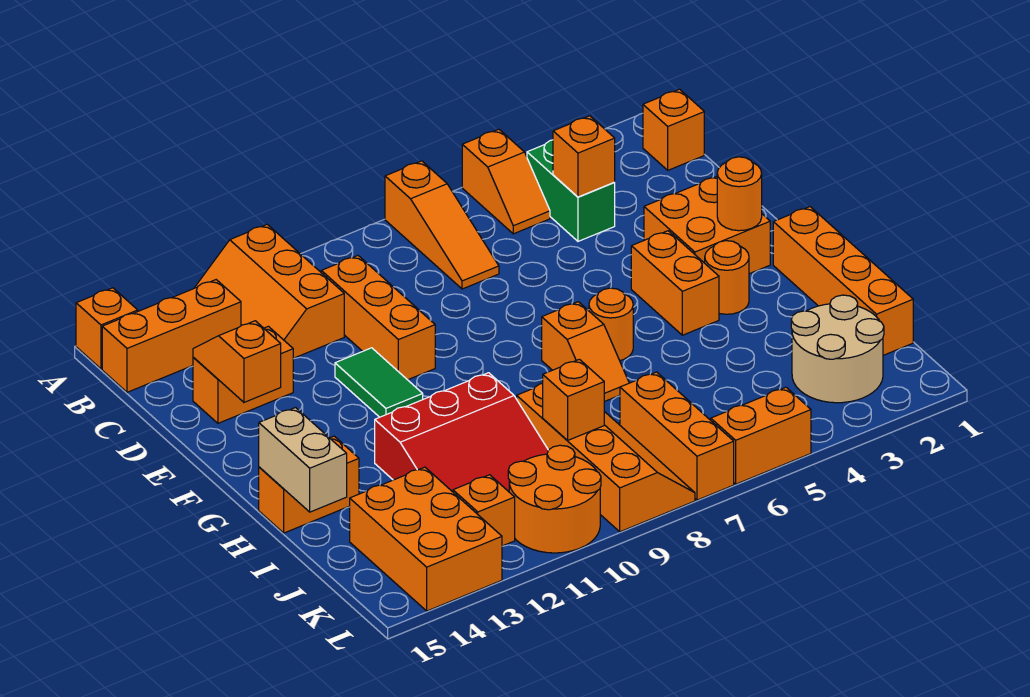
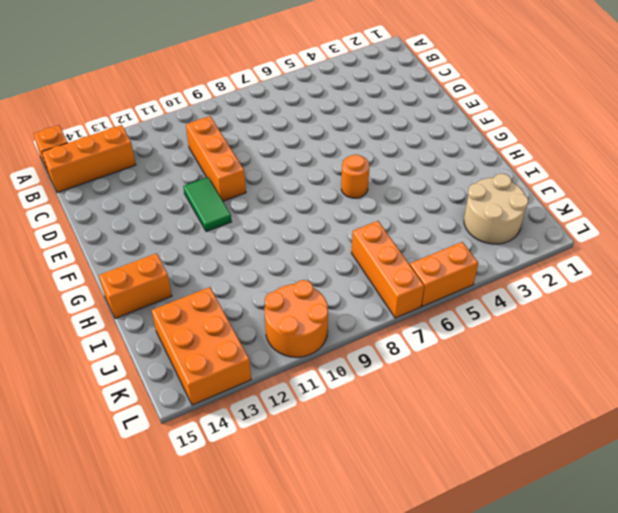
none -> orange slope A5:B5 level 1 top A
none -> orange slope A7:C7 level 1 top A
none -> orange slope A11:C12 level 1 top 11
none -> orange brick B1 level 1

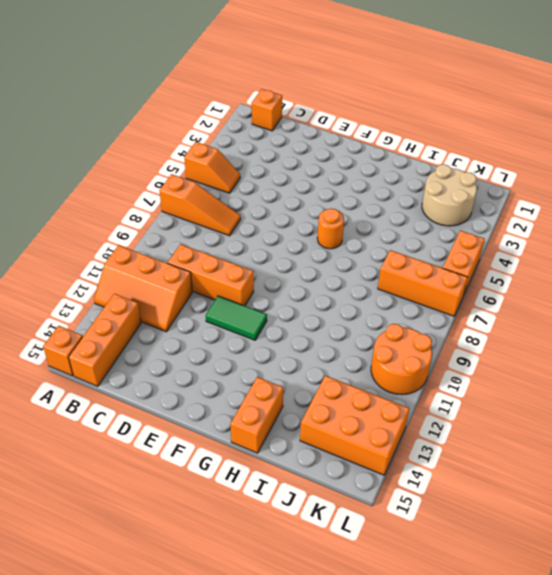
none -> green brick B4:C4 level 1
none -> orange brick D13:D14 level 1
none -> orange brick E2:F3 level 1
none -> orange brick F4:G4 level 1

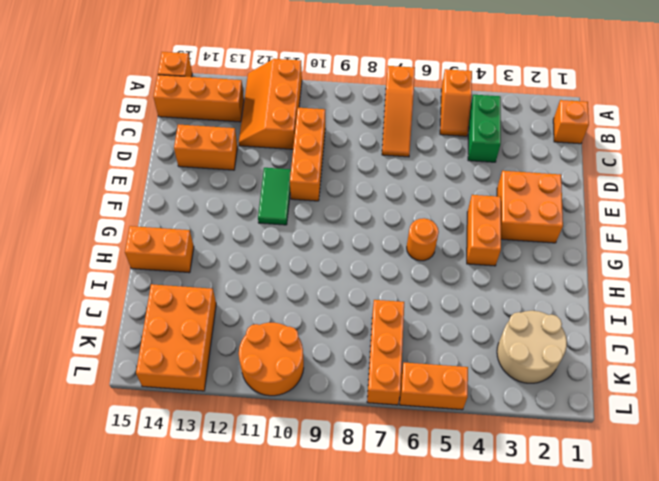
none -> orange brick G1:J1 level 1
none -> orange round brick G3 level 1
none -> orange slope G7:H7 level 1 top G
none -> red slope H10:J12 level 1 top H

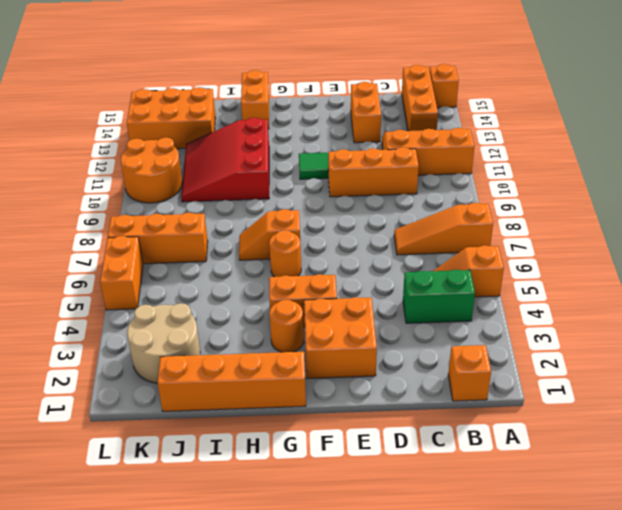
none -> orange slope I8:L9 level 1 top 9
none -> orange brick K12 level 1
none -> orange brick C4 level 2
none -> orange slope D14:E14 level 2 top E

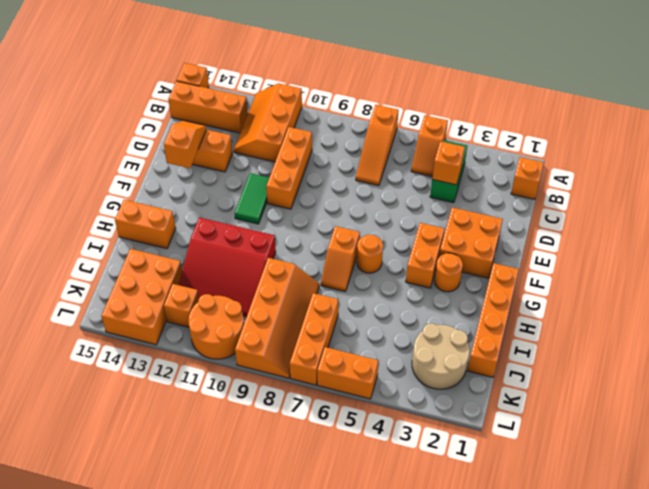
none -> orange round brick F2 level 2
none -> tan brick H15:I15 level 2
none -> orange brick J9 level 2

